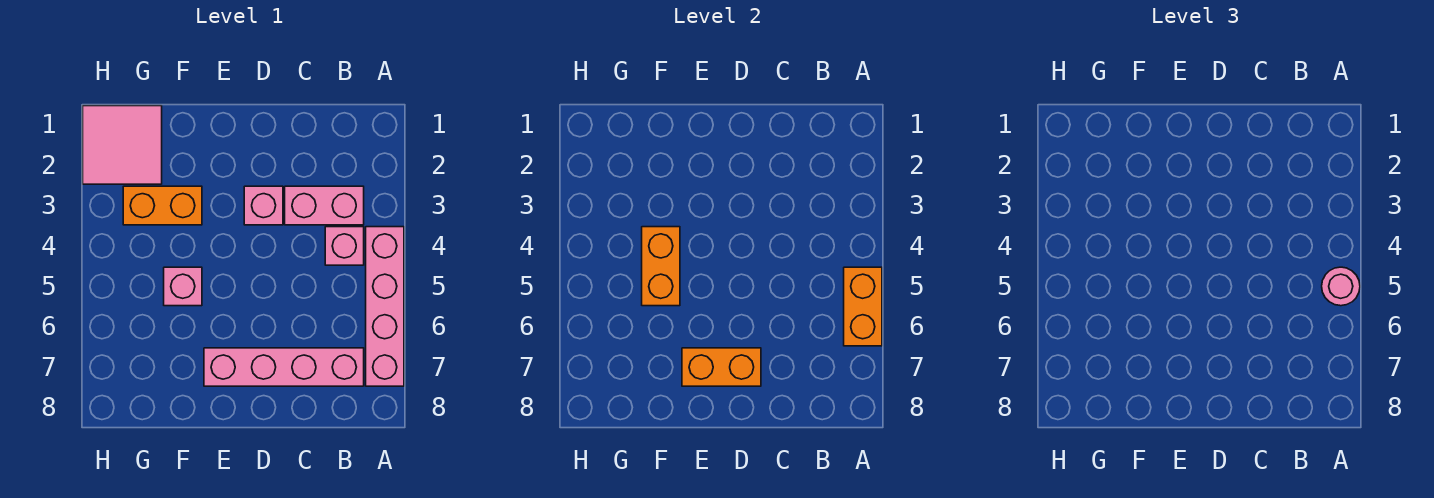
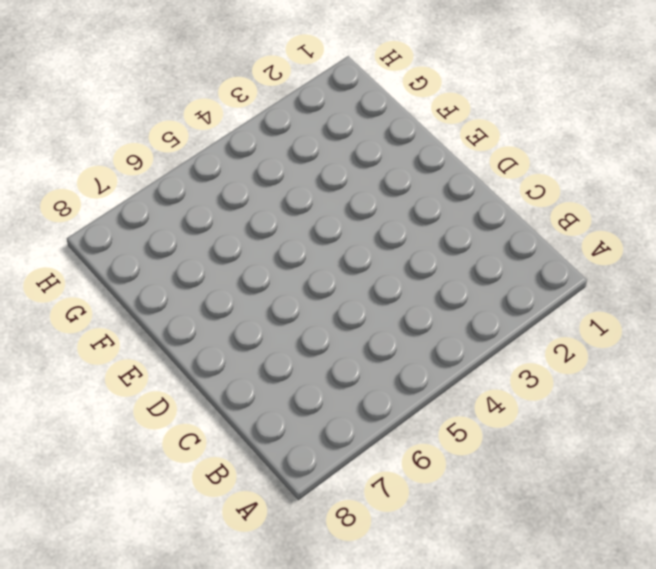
none -> pink brick A4:A7 level 1
none -> pink brick B3:C3 level 1
none -> pink brick B4 level 1

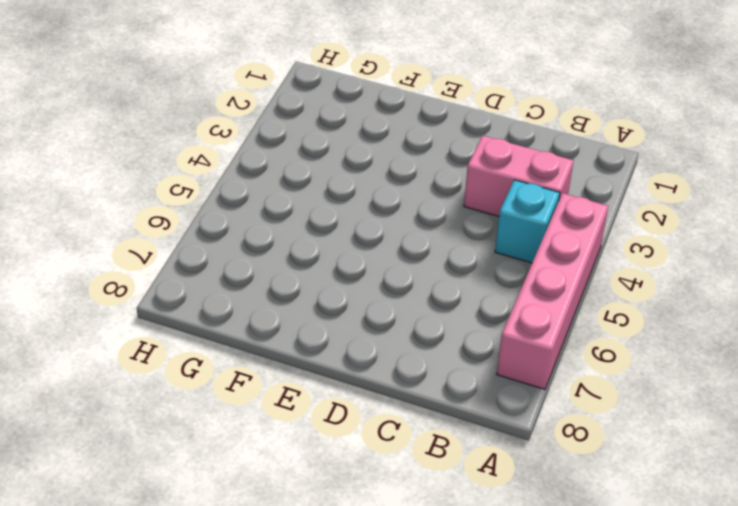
cyan brick B4 level 1 -> pink brick B4 level 1
none -> pink brick B7:E7 level 1
none -> pink brick D3 level 1
none -> orange brick F3:G3 level 1

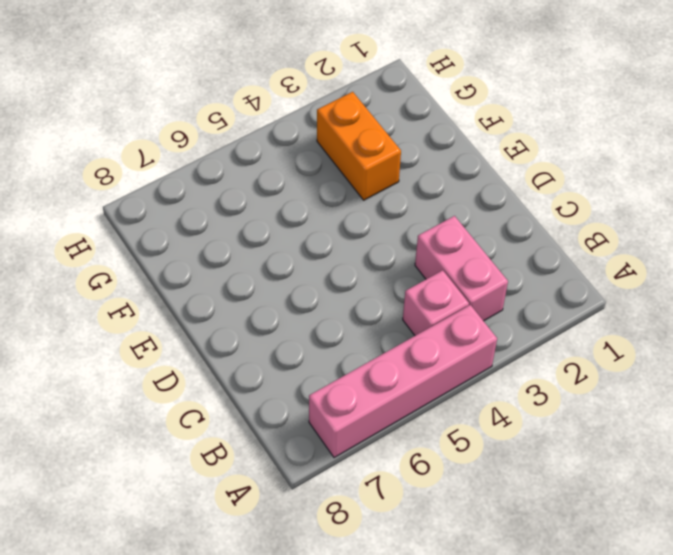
none -> pink brick B7:E7 level 1
none -> pink brick D3 level 1
none -> pink brick F5 level 1

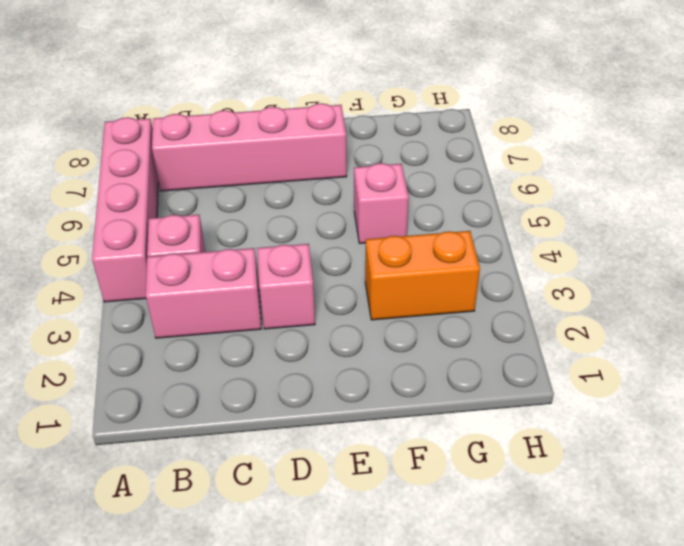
none -> pink tile G1:H2 level 1
none -> orange brick A5:A6 level 2
none -> orange brick D7:E7 level 2

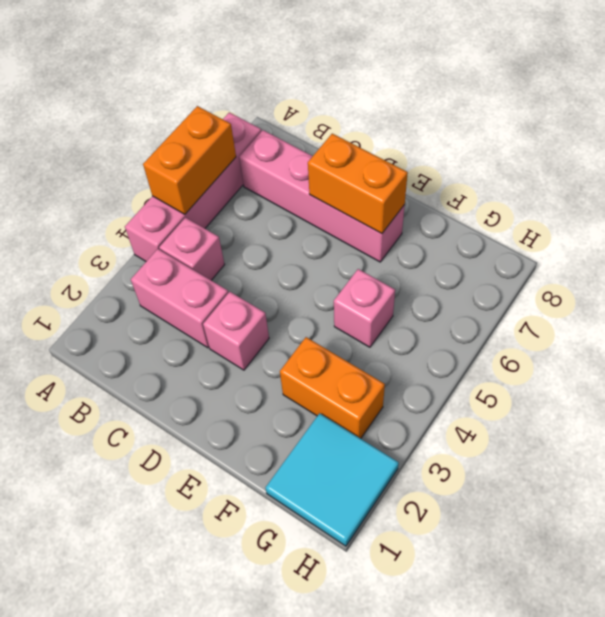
cyan tile G1:H2 level 1 -> pink tile G1:H2 level 1
none -> orange brick F4:F5 level 2
none -> pink round brick A5 level 3

